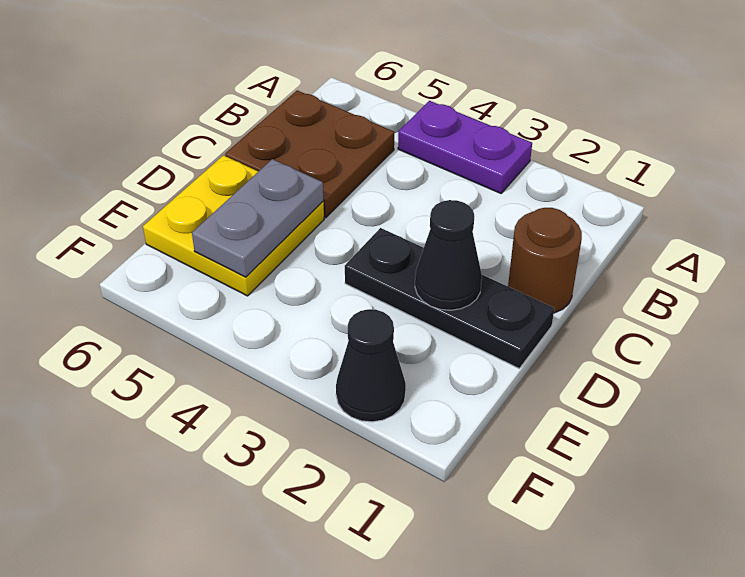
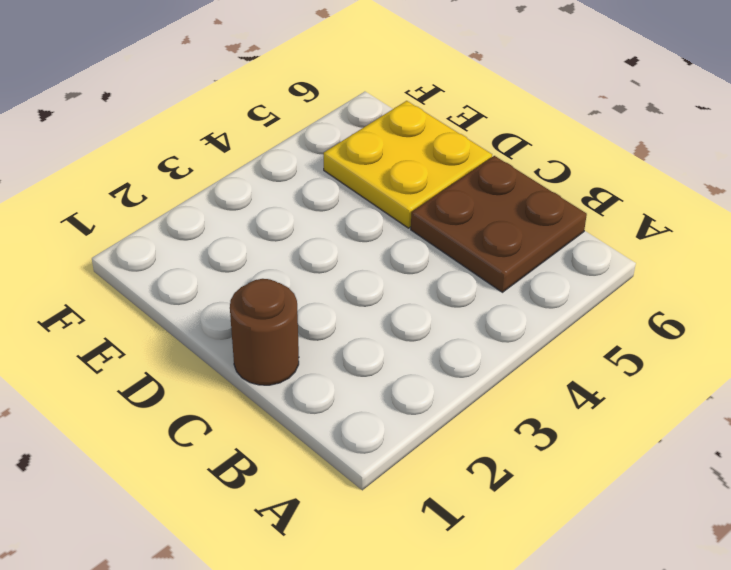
none -> purple plate A3:A4 level 1
none -> black plate D1:D3 level 1

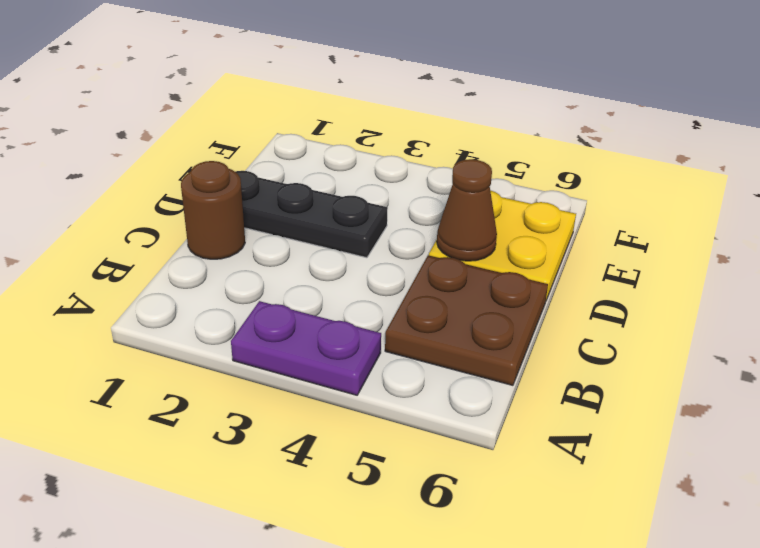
brown cone D5 level 2 -> grey plate D5:E5 level 2
none -> black cone F2 level 1
none -> black cone D2 level 2

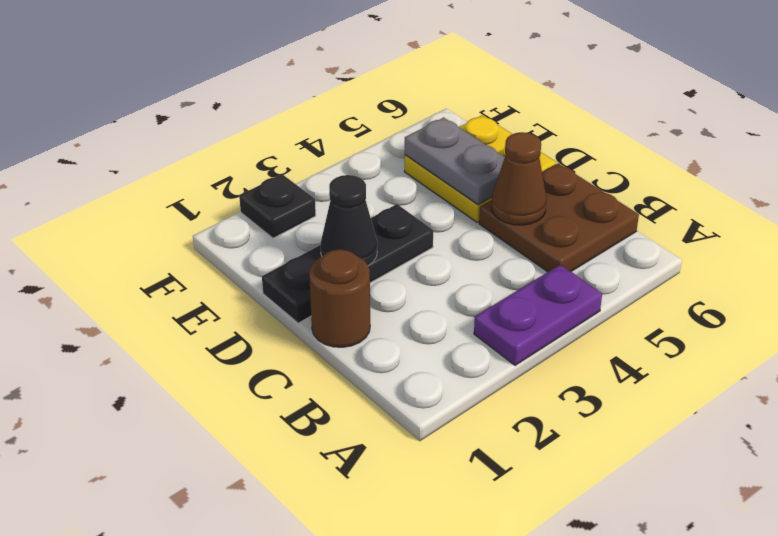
brown cone C5 level 2 -> none
black plate F2 level 1 -> black cone F2 level 1

